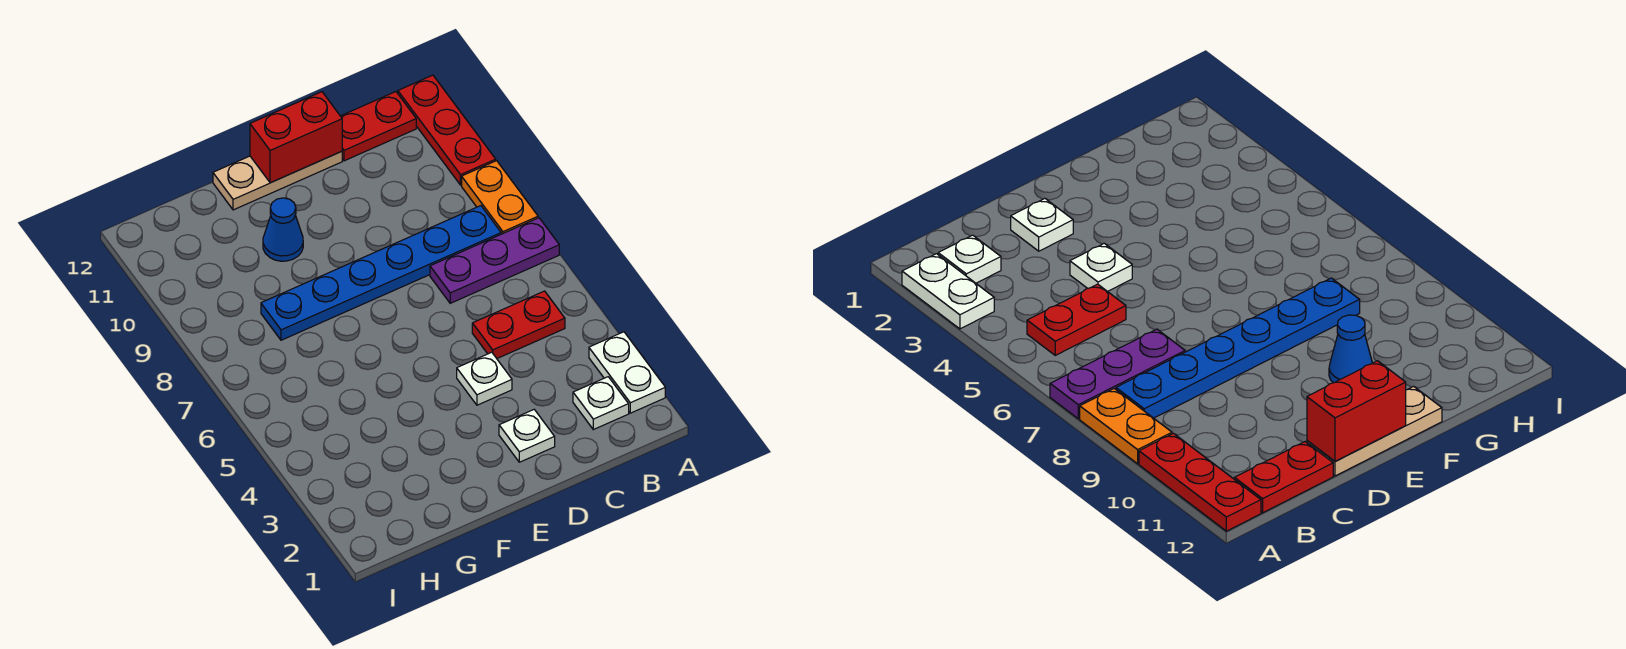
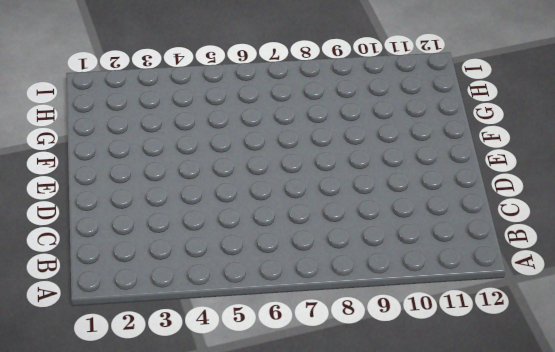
none -> white plate A2:A3 level 1
none -> purple plate A7:C7 level 1
none -> orange plate A8:A9 level 1

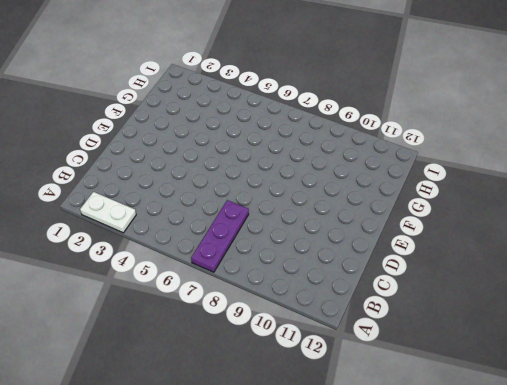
none -> orange plate A8:A9 level 1
none -> red plate A10:A12 level 1
none -> white plate B2 level 1

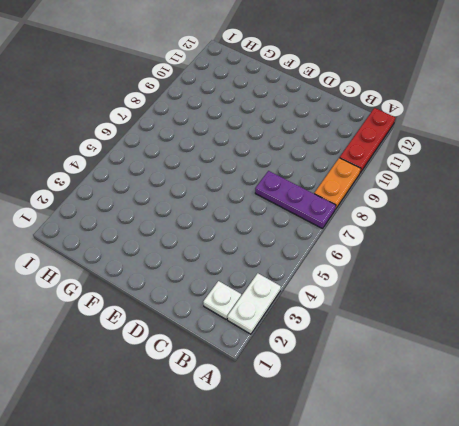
none -> red plate B5:C5 level 1
none -> blue plate B8:G8 level 1
none -> red plate B12:C12 level 1

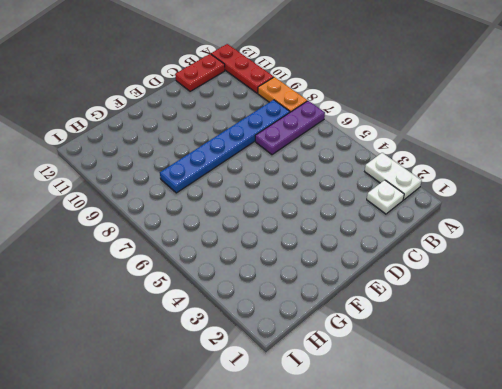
none -> red plate B5:C5 level 1
none -> white plate D2 level 1
none -> white plate D4 level 1

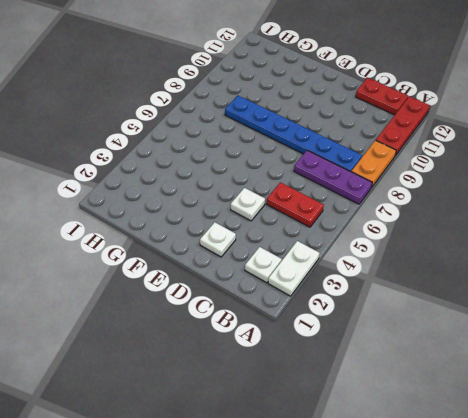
none -> tan plate D12:F12 level 1
none -> blue cone F10 level 1
none -> red brick D12:E12 level 2

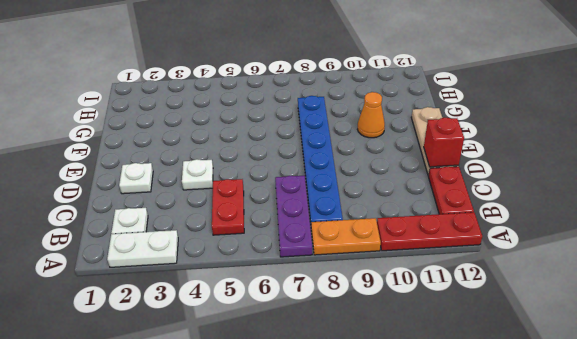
red brick D12 level 2 -> red brick D12:E12 level 2
orange cone F10 level 1 -> blue cone F10 level 1

